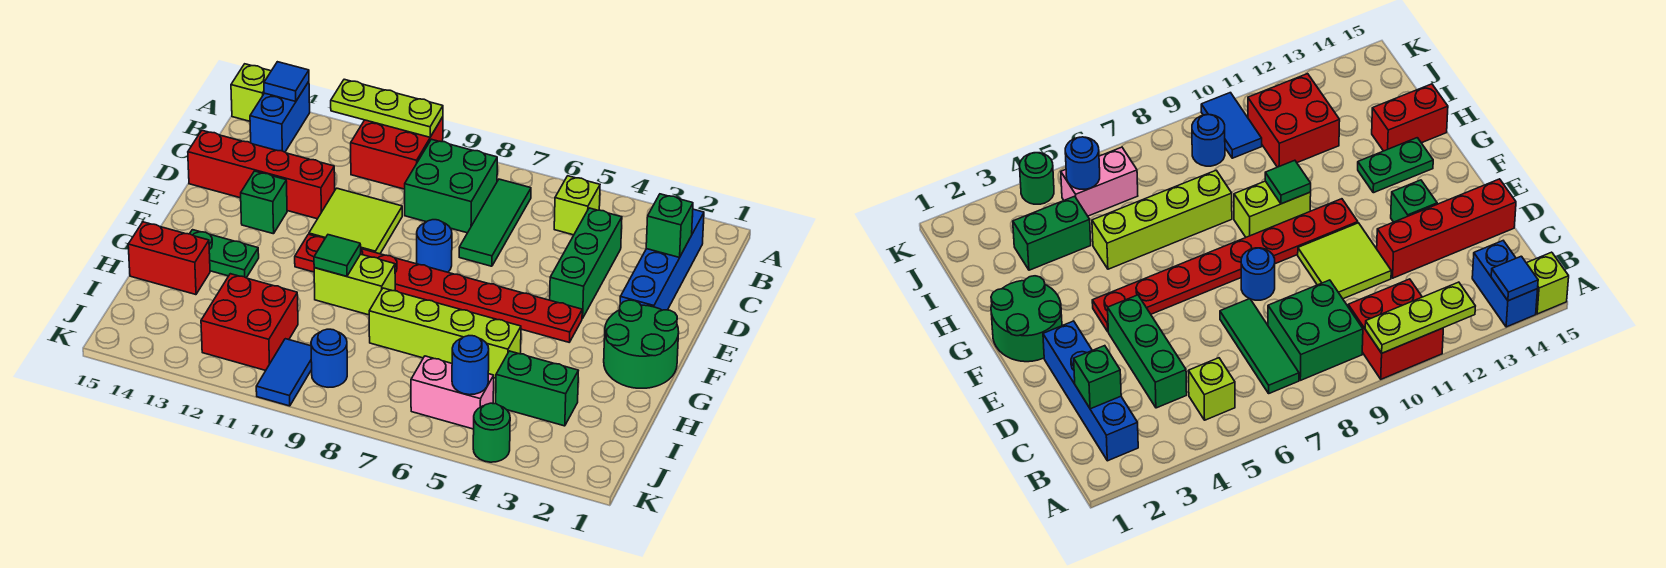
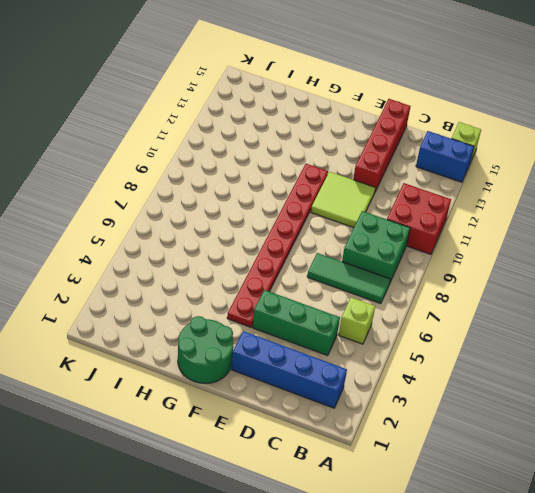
none -> blue round brick E8 level 1
none -> green brick E13 level 1
none -> lime brick G9:G10 level 1

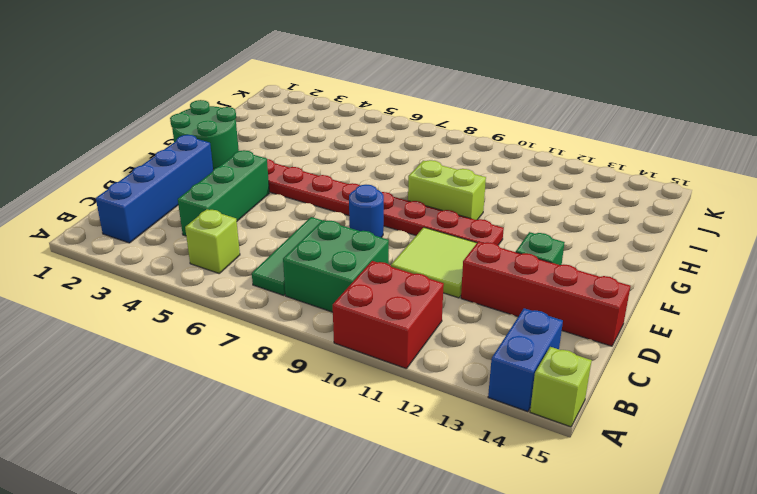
none -> green plate G13:G14 level 1
none -> lime brick H5:H8 level 1
none -> red brick H14:H15 level 1

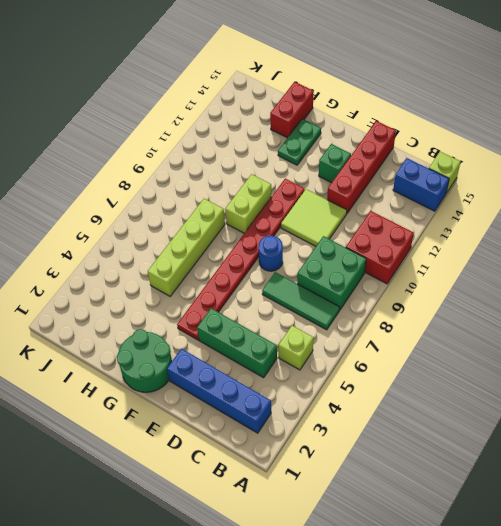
none -> green brick I3:I4 level 1
none -> red brick I11:J12 level 1
none -> pink brick J5:J6 level 1

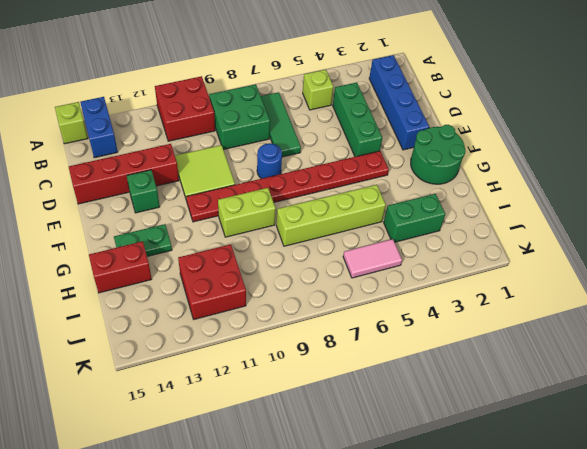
pink tile J5:J6 level 1 -> pink brick J5:J6 level 1
none -> blue round brick J9 level 1
none -> blue tile J10:K10 level 1
none -> green round brick K4 level 1

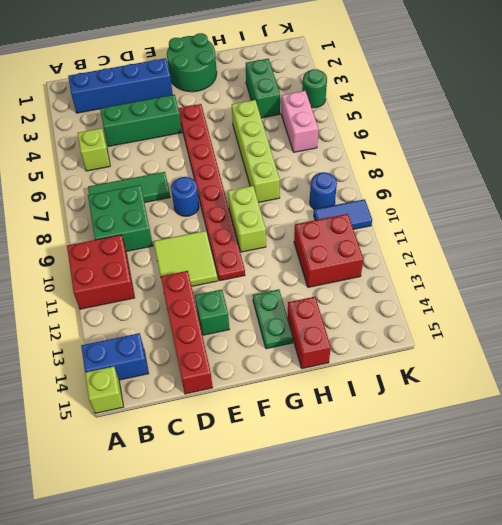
none -> lime plate A10:A12 level 2
none -> blue tile A14 level 2
none -> green brick C2 level 2

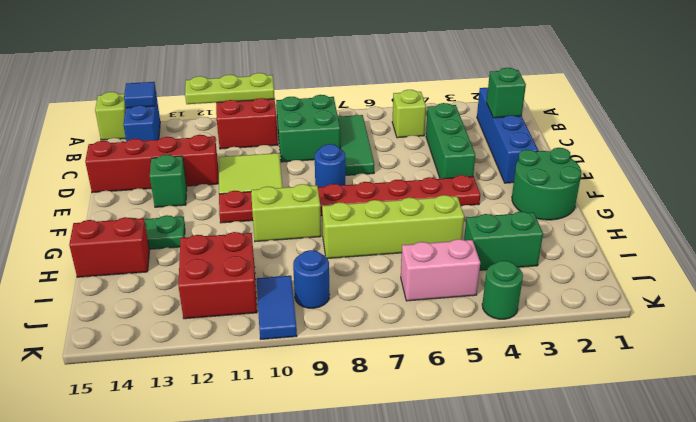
none -> green tile G10 level 2
none -> blue round brick J5 level 2

